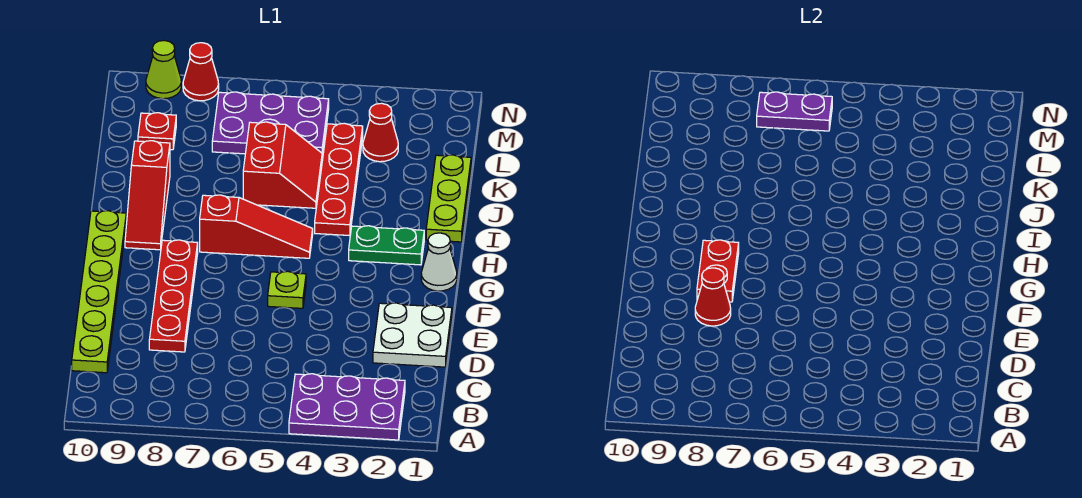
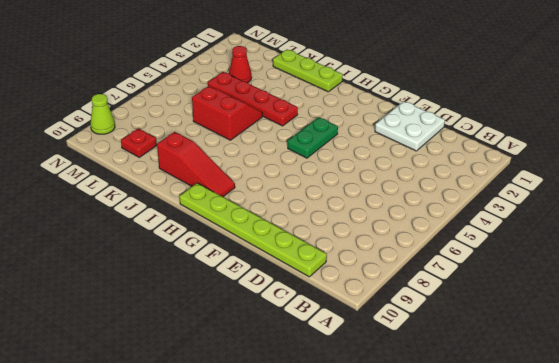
green plate G4:G5 level 1 -> green plate H2:H3 level 1
none -> purple plate A2:B4 level 1
none -> red plate D8:G8 level 1
none -> lime plate F5 level 1

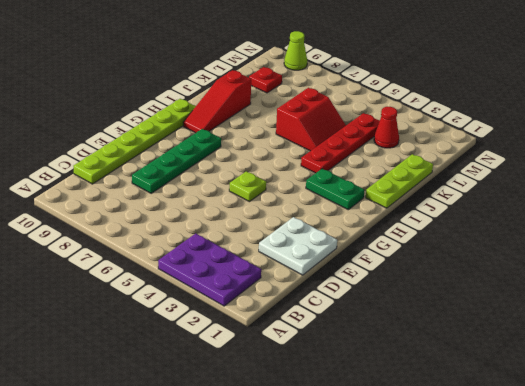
green plate D8:G8 level 1 -> red plate D8:G8 level 1
none -> white cone G1 level 1
none -> red slope H5:H7 level 1 top 7
none -> purple plate L5:M7 level 1

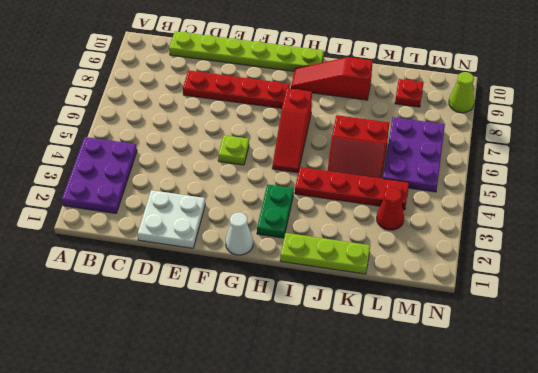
none -> red cone N8 level 1
none -> red cone E8 level 2
none -> red plate F8:G8 level 2

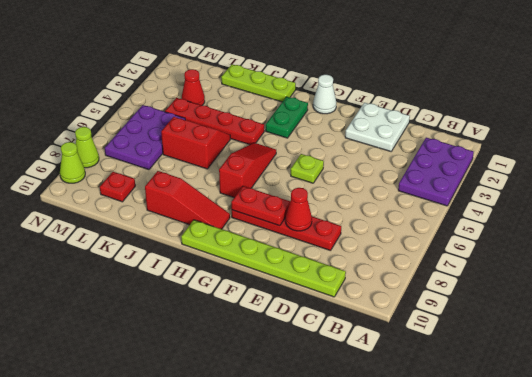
lime cone N8 level 1 -> red cone N8 level 1
none -> purple plate M6:M7 level 2

